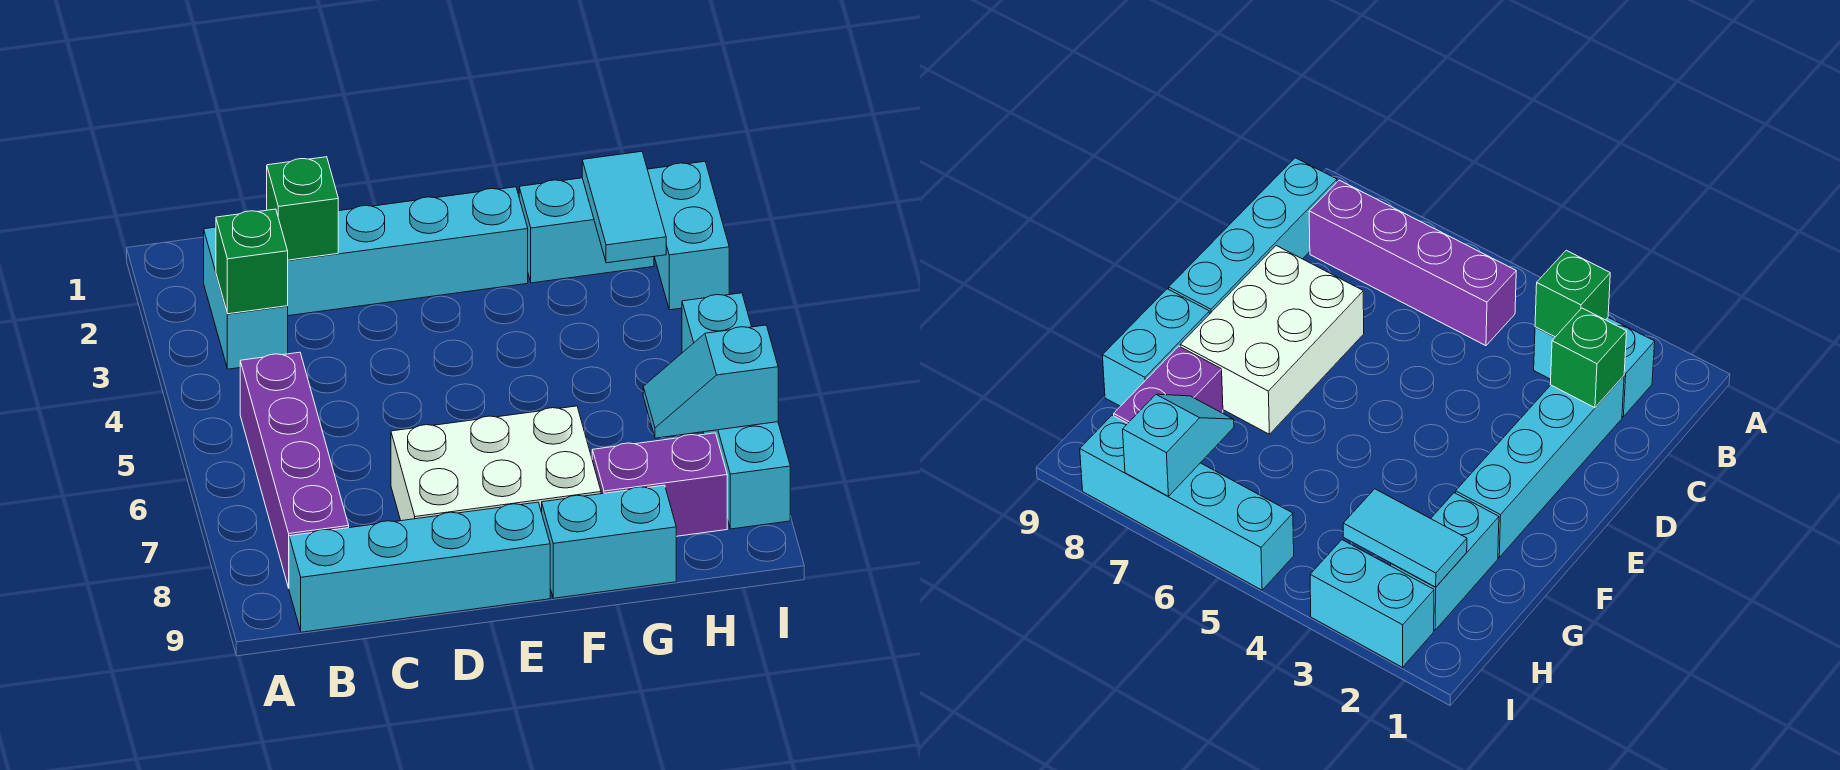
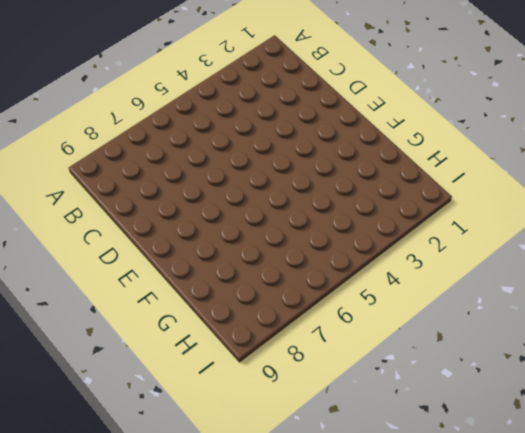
none -> cyan brick B2:B3 level 1
none -> purple brick B5:B8 level 1
none -> cyan brick B9:E9 level 1

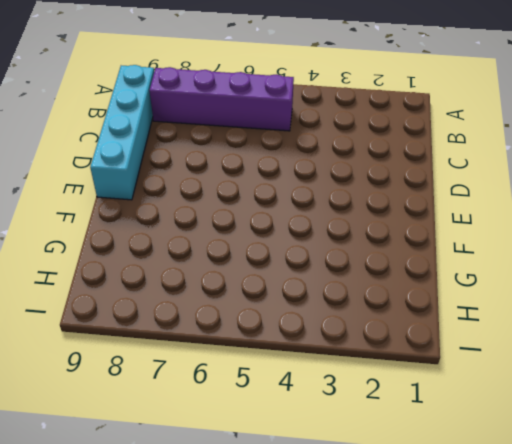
none -> cyan brick B2:B3 level 1
none -> cyan brick C2:F2 level 1
none -> white brick D7:F8 level 1

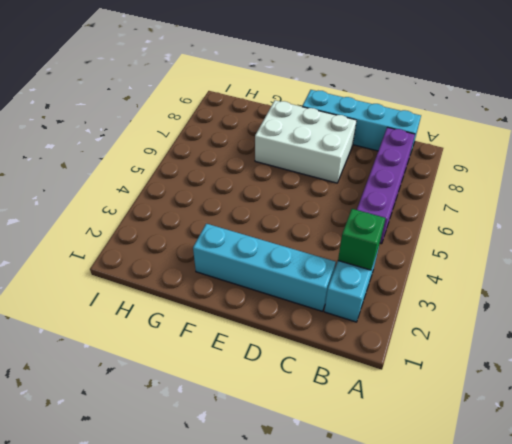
none -> cyan brick F9:G9 level 1
none -> cyan brick G2:H2 level 1
none -> purple brick G8:H8 level 1

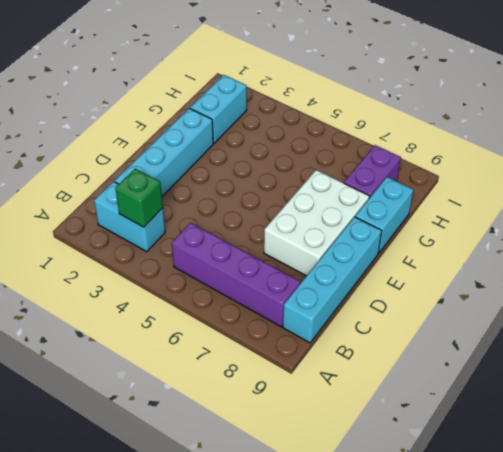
none -> cyan brick I2:I3 level 1
none -> cyan brick I5:I8 level 1
none -> green brick C2 level 2

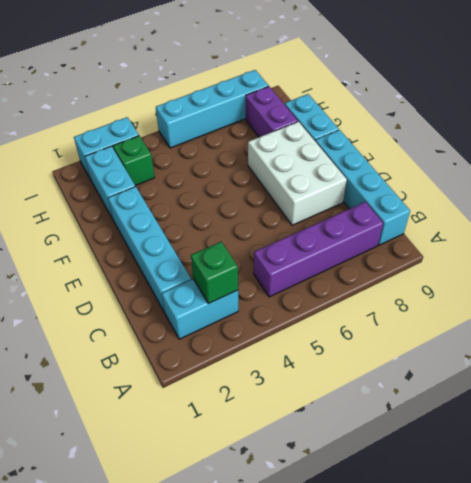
green brick H3 level 1 -> green brick C2 level 2
none -> cyan tile H2:H3 level 2
none -> cyan slope H7:I7 level 2 top I

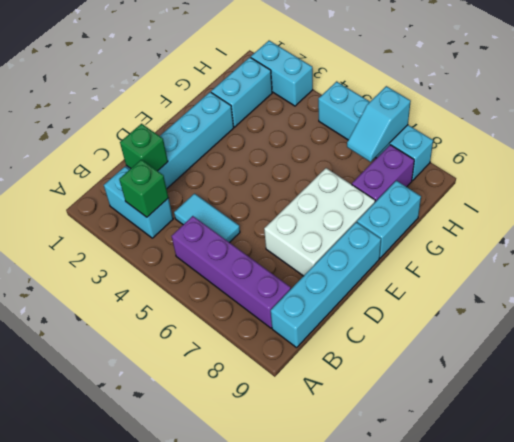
cyan tile C4:C5 level 1 -> cyan tile H2:H3 level 2

